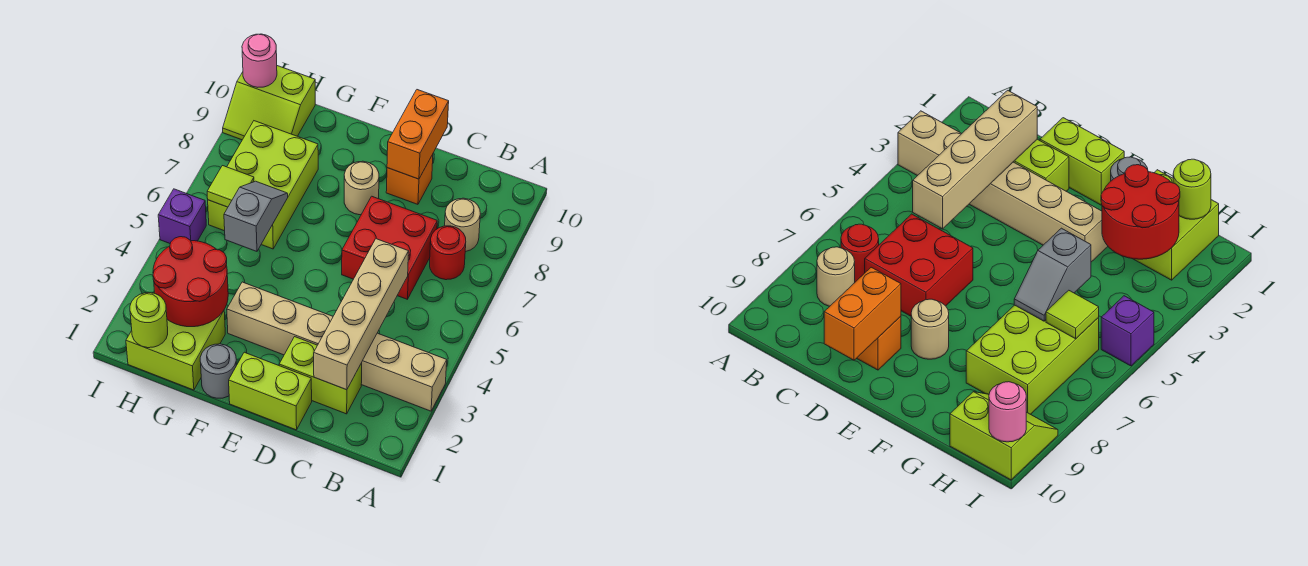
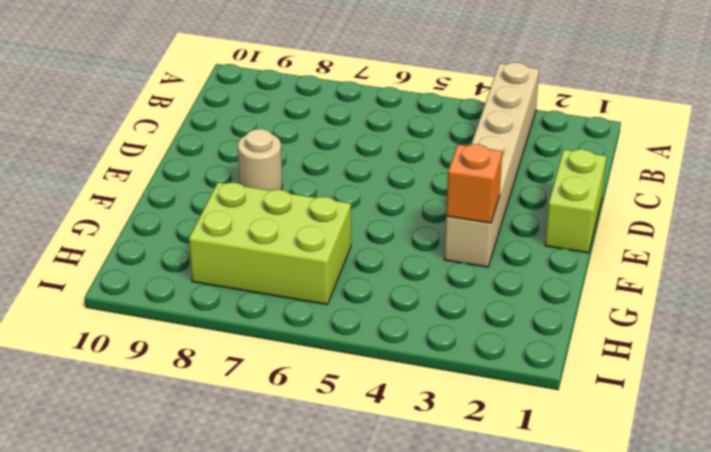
orange brick F3 level 2 -> orange brick D9 level 1
none -> red round brick B7 level 1
none -> tan round brick B8 level 1
none -> lime brick C2:D2 level 1

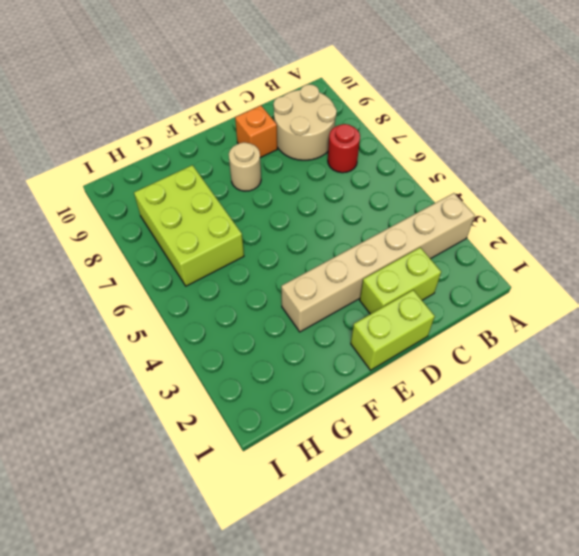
tan round brick B8:C9 level 1 -> tan round brick B8 level 1
none -> red brick C6:D7 level 1
none -> grey round brick F1 level 1
none -> lime brick G1:H2 level 1

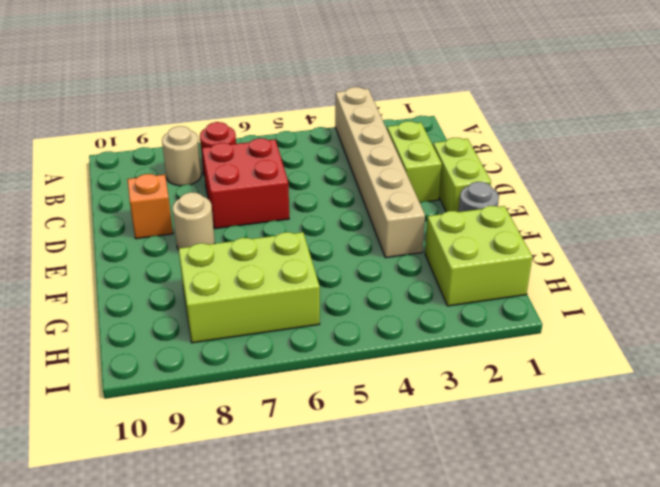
none -> lime slope H9:I10 level 1 top 10
none -> purple brick I5 level 1
none -> tan brick C2:C5 level 2

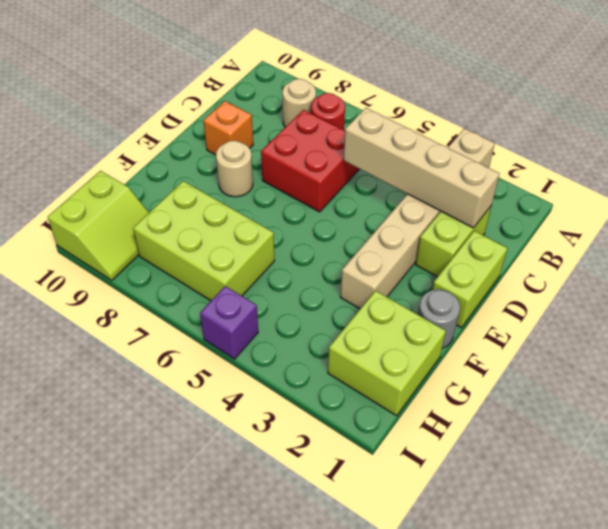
none -> orange brick D9:D10 level 2
none -> red round brick G2:H3 level 2
none -> grey slope G5:G6 level 2 top 5

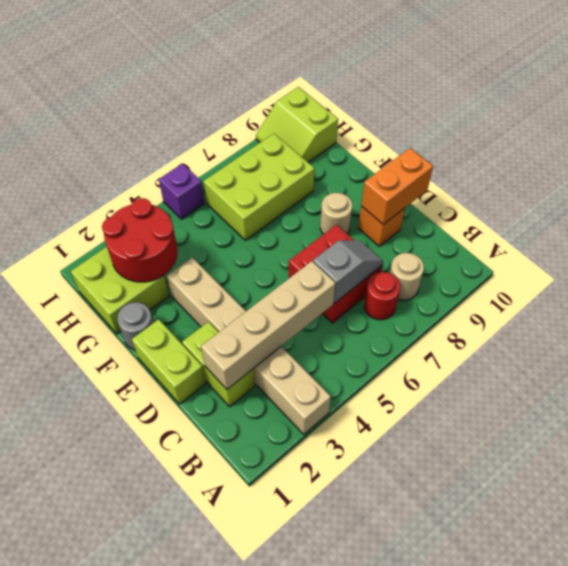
grey slope C6:C7 level 2 top 6 -> grey slope G5:G6 level 2 top 5
none -> lime round brick H1 level 2
none -> lime tile H6 level 2
none -> pink round brick I10 level 2

